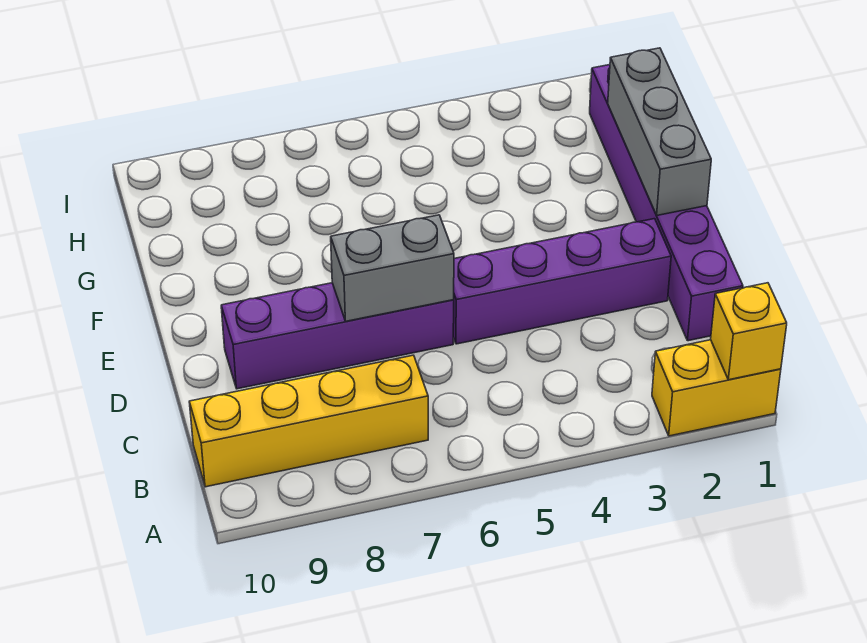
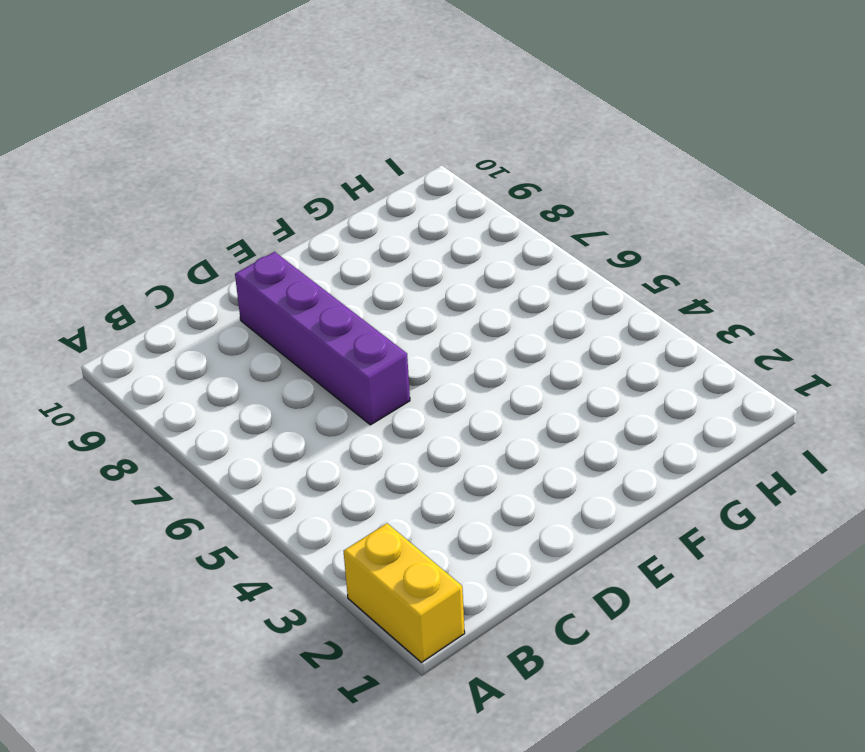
none -> yellow brick B7:B10 level 1
none -> purple brick C1:H1 level 1

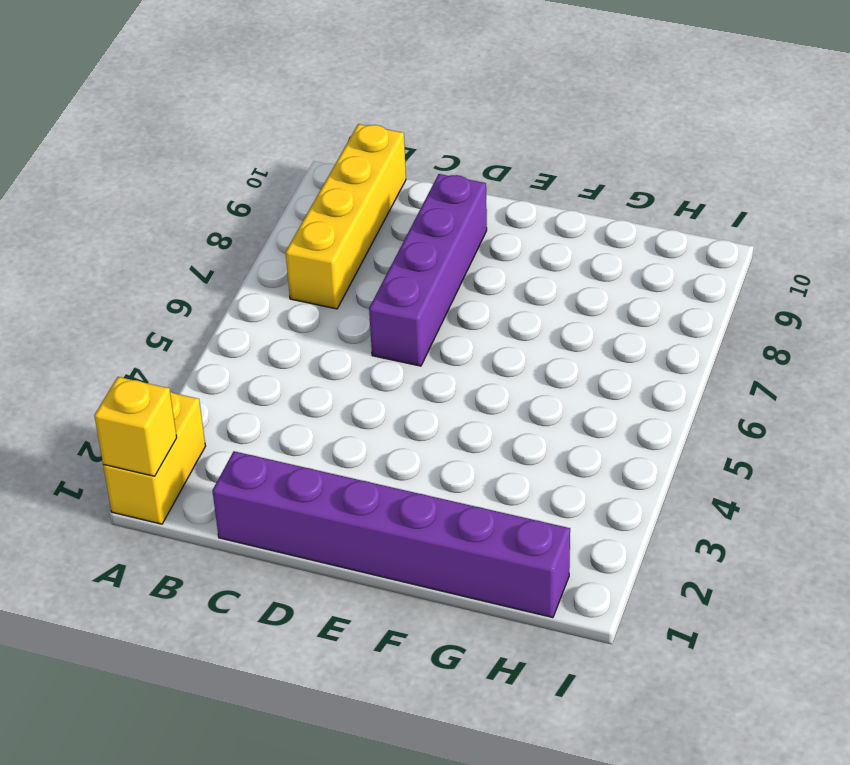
none -> purple brick D2:D5 level 1
none -> grey brick D6:D7 level 2

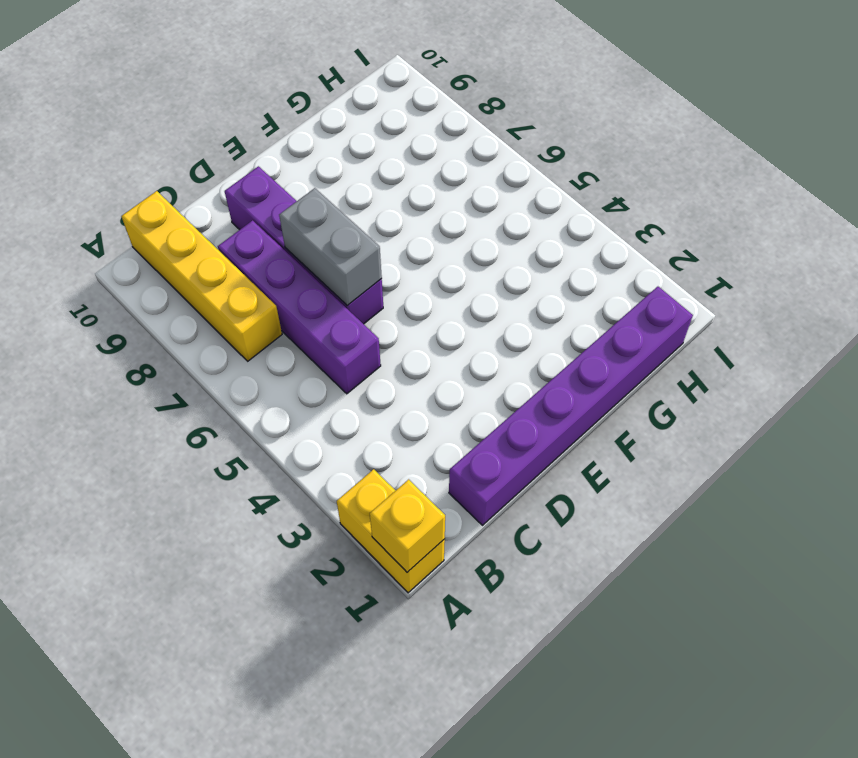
purple brick C5:C8 level 1 -> purple brick D2:D5 level 1
none -> grey brick E1:G1 level 2

